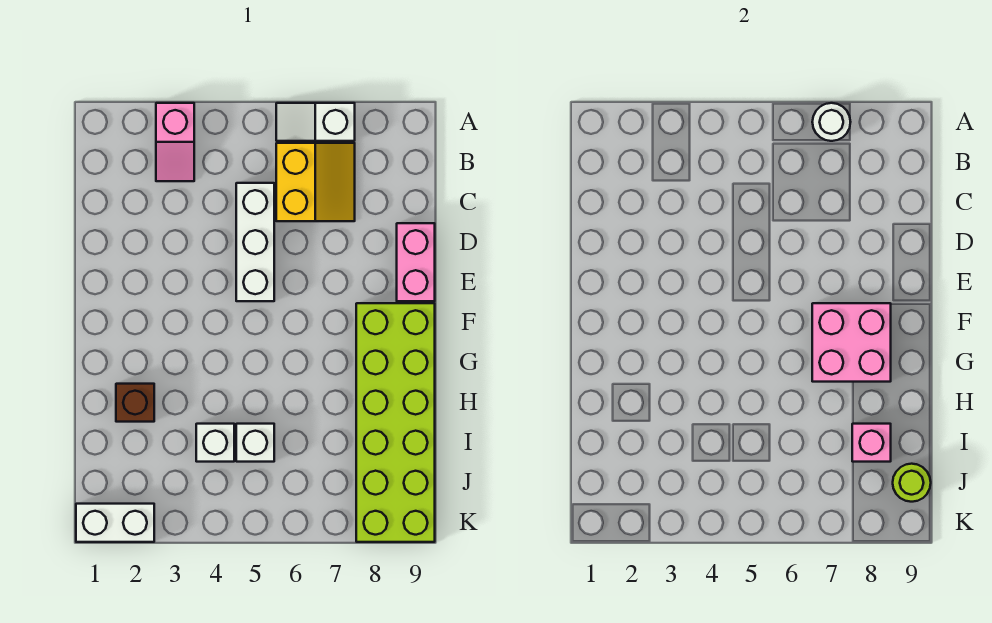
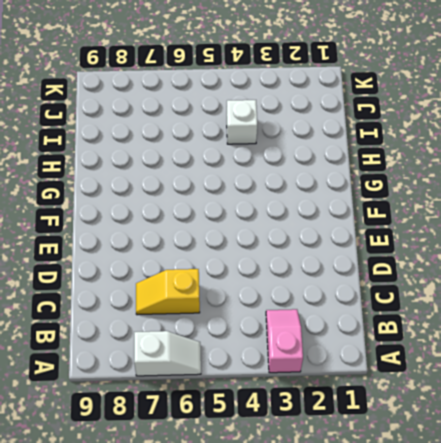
yellow slope C6:C7 level 1 top 6 -> yellow slope B6:C7 level 1 top 6
none -> white brick C5:E5 level 1
none -> pink brick D9:E9 level 1
none -> lime brick F8:K9 level 1

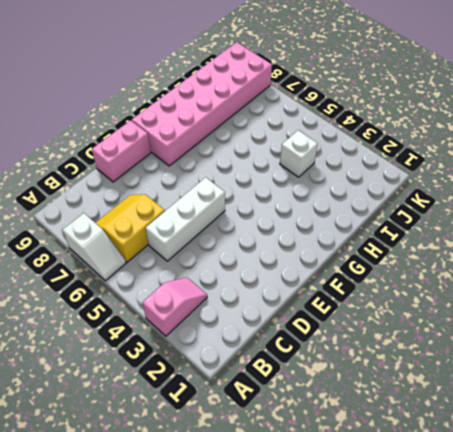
pink brick F8:K9 level 1 -> lime brick F8:K9 level 1
none -> brown brick H2 level 1
none -> white brick I5 level 1
none -> white brick K1:K2 level 1

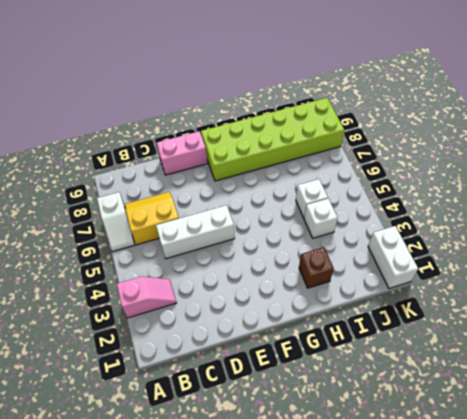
none -> white round brick A7 level 2
none -> pink brick F7:G8 level 2
none -> pink brick I8 level 2

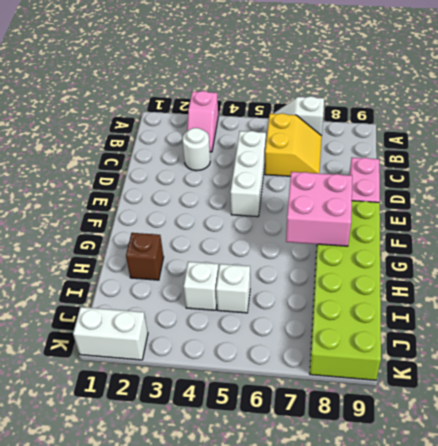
white round brick C3 level 1 -> white round brick A7 level 2
none -> pink brick I8 level 2
none -> lime round brick J9 level 2

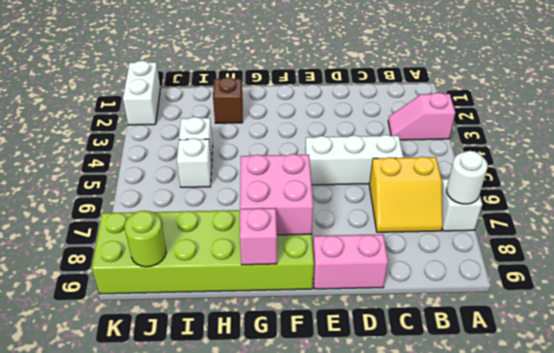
pink brick G9 level 2 -> pink brick I8 level 2

